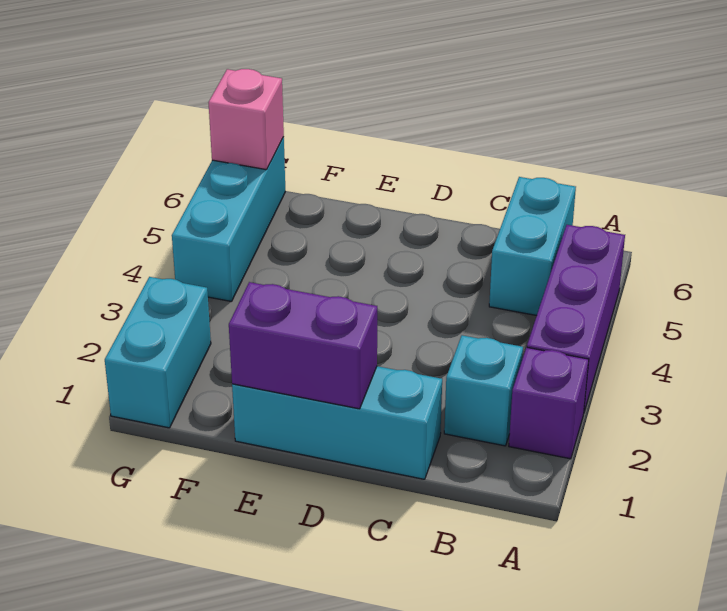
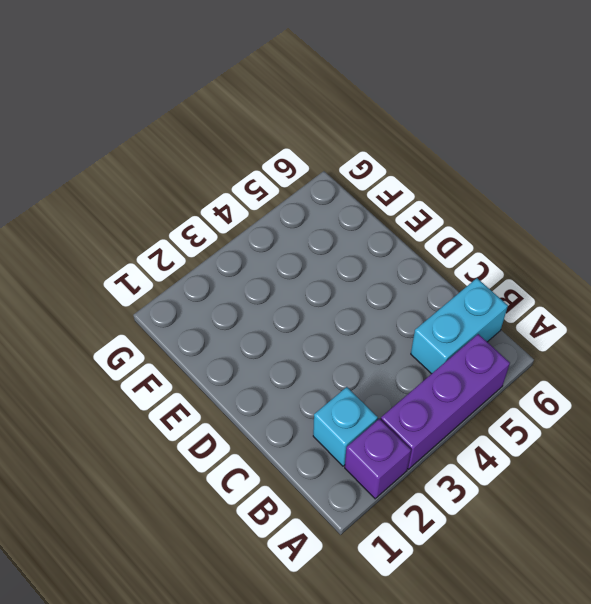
none -> cyan brick C1:E1 level 1
none -> cyan brick G1:G2 level 1

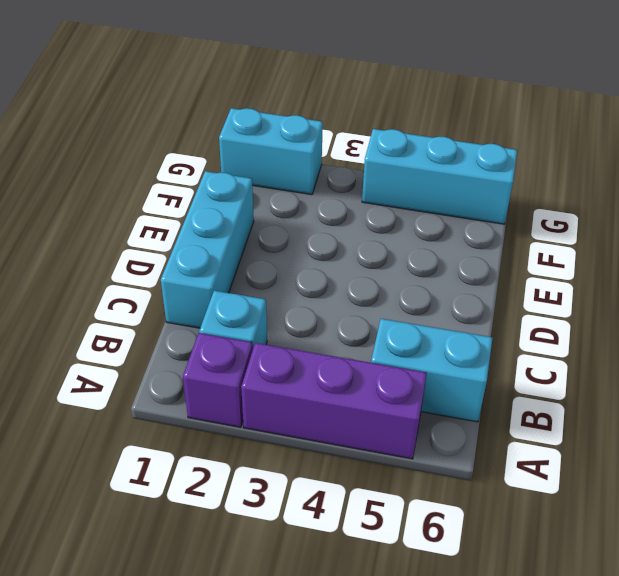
none -> purple brick D1:E1 level 2
none -> pink brick G6 level 2

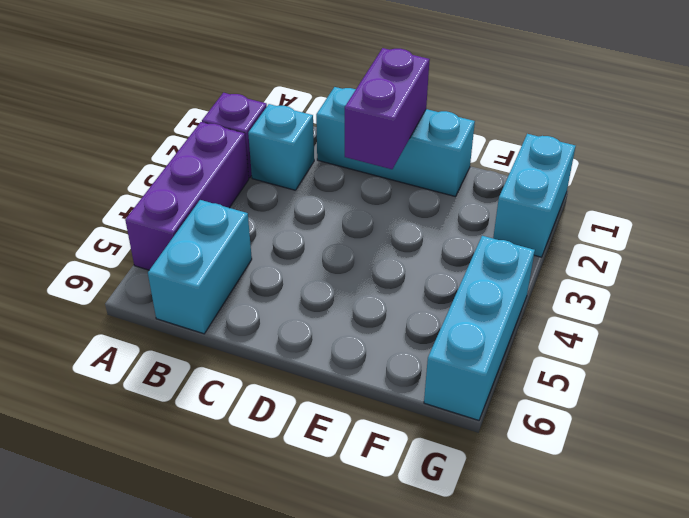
purple brick D1:D2 level 2 -> purple brick D1:E1 level 2
none -> pink brick G6 level 2

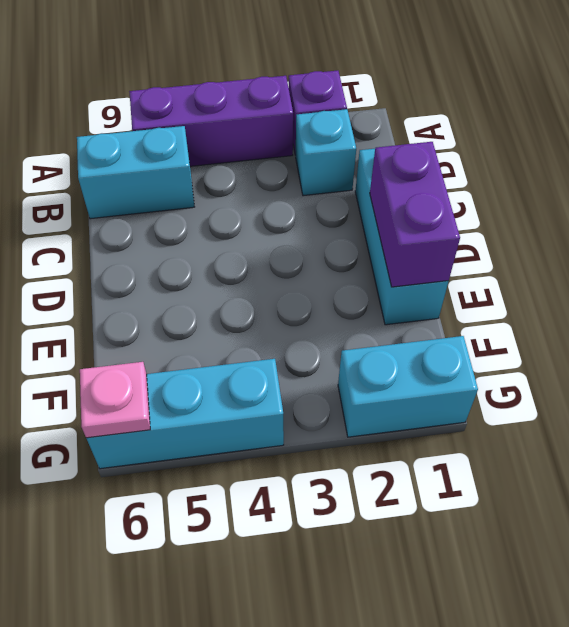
pink plate G6 level 2 -> pink brick G6 level 2

